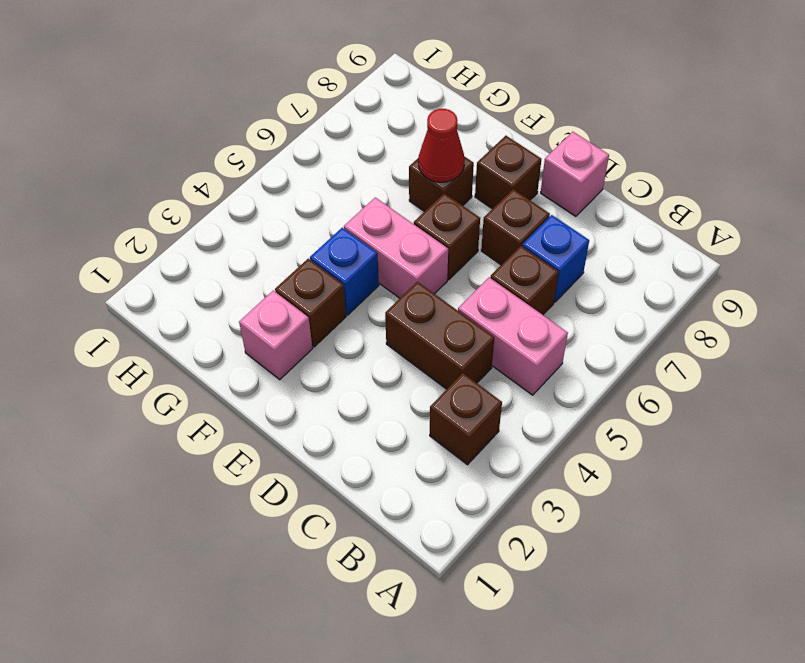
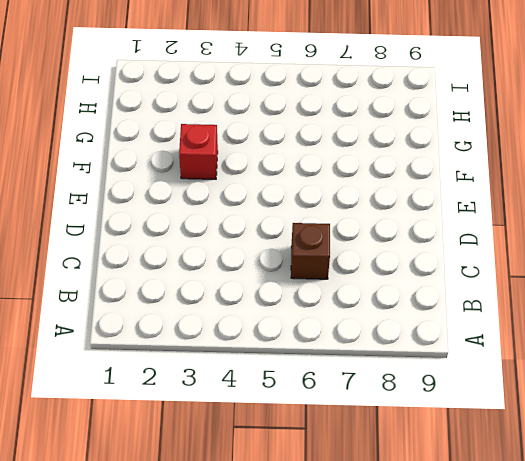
red brick F3 level 1 -> brown brick F3 level 1
none -> brown brick B3 level 1
none -> pink brick B5:C5 level 1
none -> brown brick C4:D4 level 1

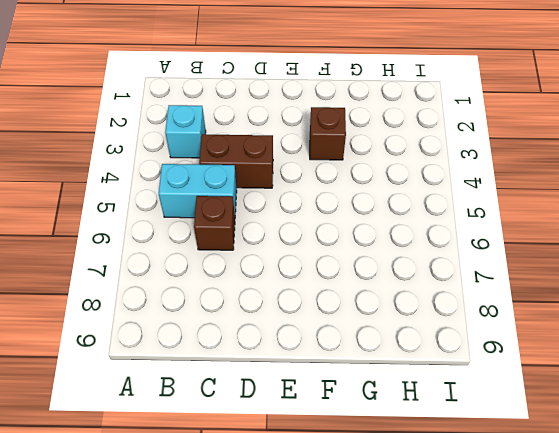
cyan brick B3 level 1 -> brown brick B3 level 1
cyan brick B5:C5 level 1 -> pink brick B5:C5 level 1
none -> blue brick C7 level 1
none -> brown brick D7 level 1
none -> pink brick D9 level 1

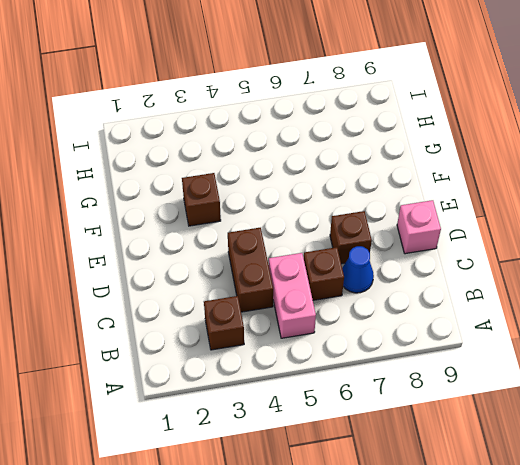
blue cone C7 level 1 -> blue brick C7 level 1
none -> pink brick E5:F5 level 1
none -> brown brick E6 level 1
none -> brown brick E8 level 1

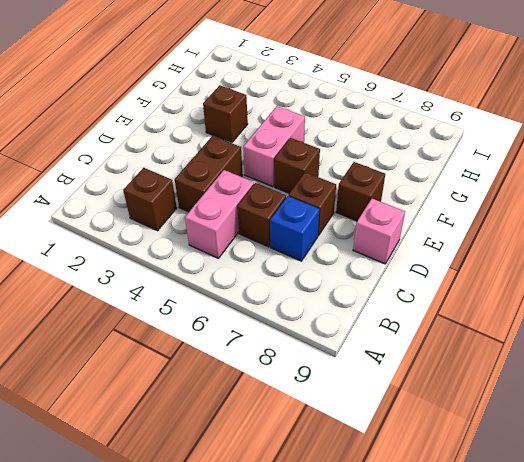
none -> pink brick F2 level 1
none -> blue brick F4 level 1
none -> brown brick F7 level 1

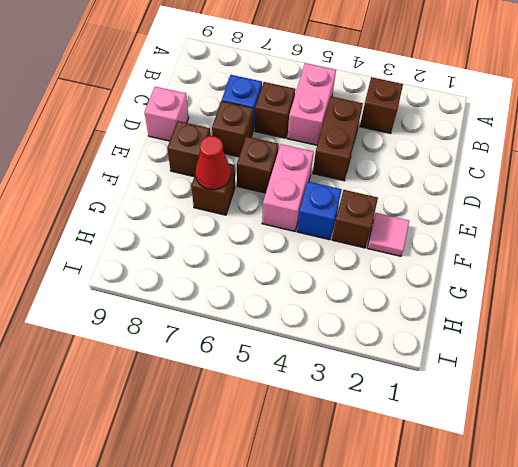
pink tile F2 level 1 -> pink brick F2 level 1

